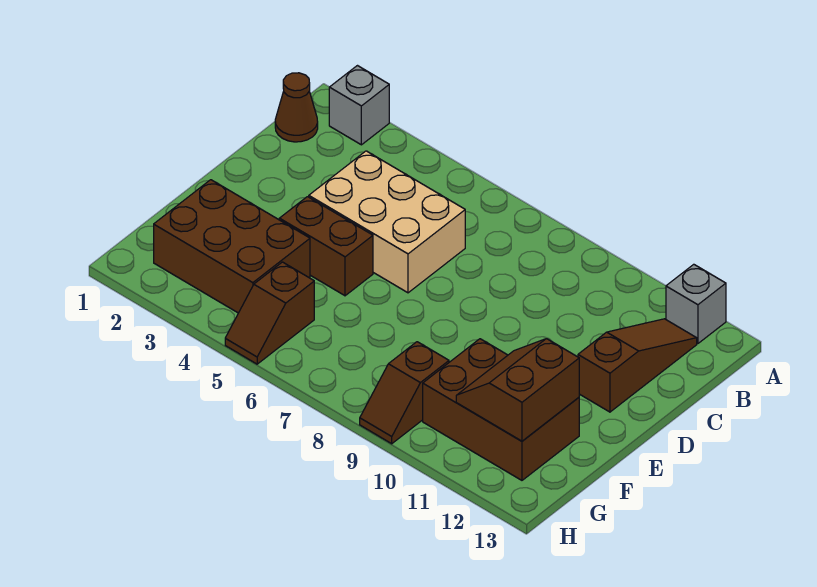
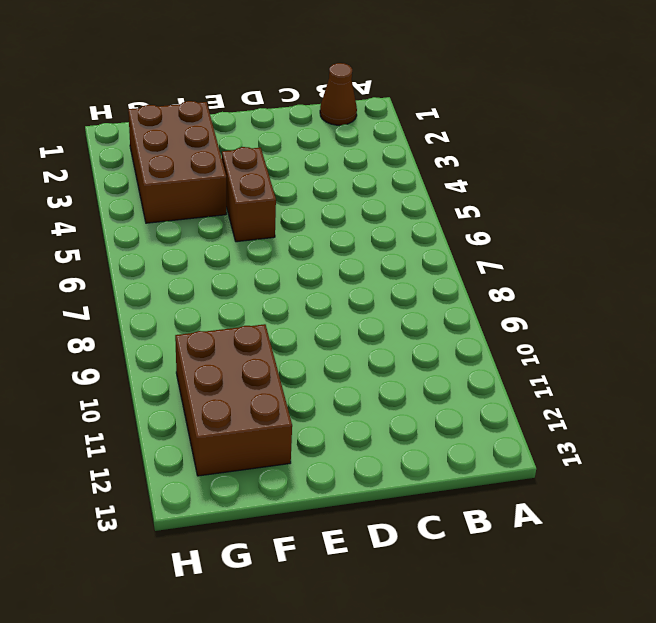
none -> grey brick A2 level 1
none -> grey brick A12 level 1

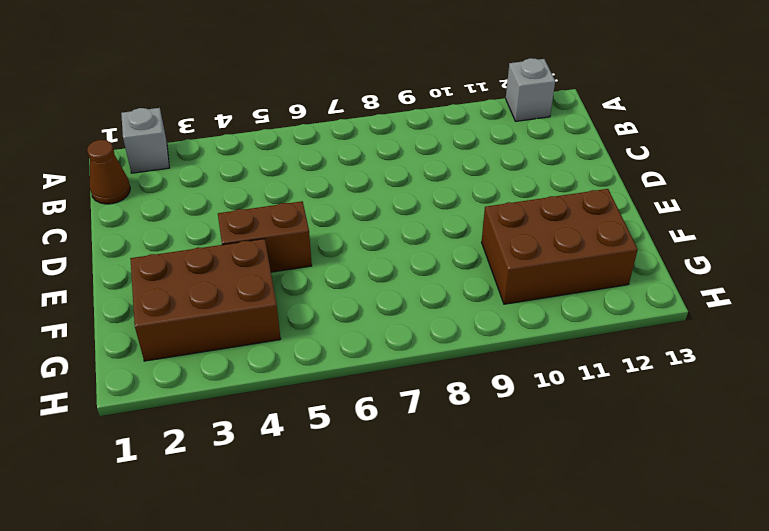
none -> brown slope B12:D12 level 1 top D
none -> tan brick C4:D6 level 1

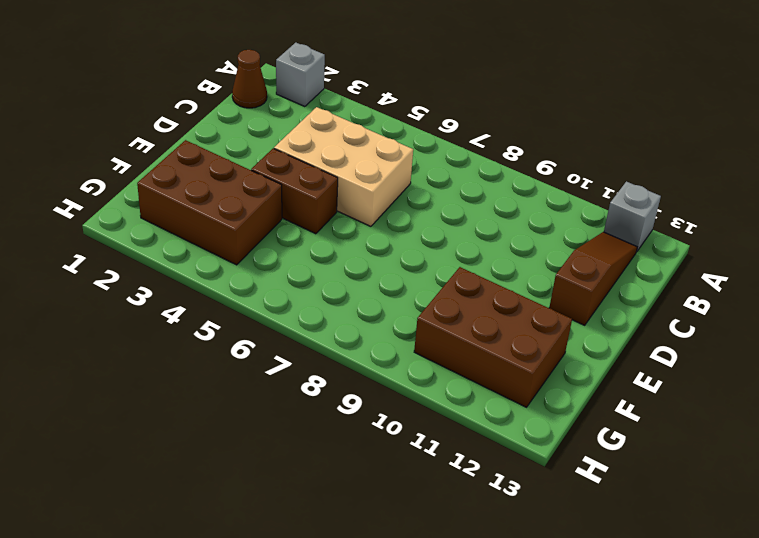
none -> brown slope G5:H5 level 1 top G
none -> brown slope G9:H9 level 1 top G

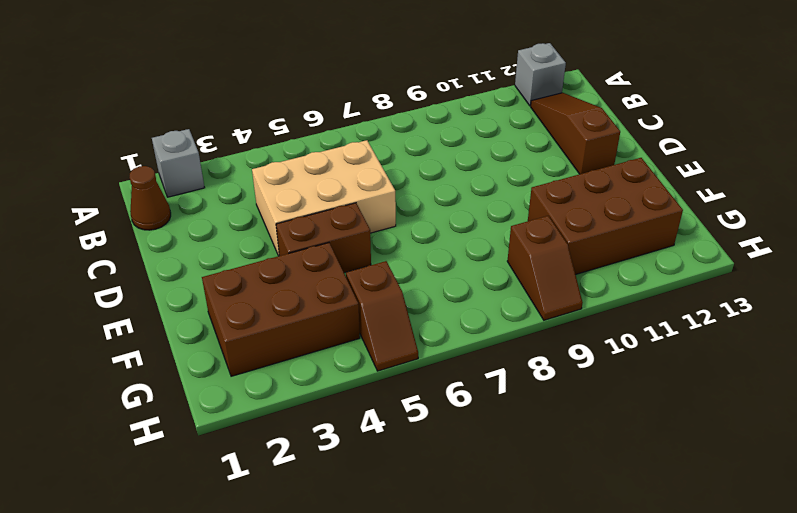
none -> brown slope F11:G12 level 2 top 12

